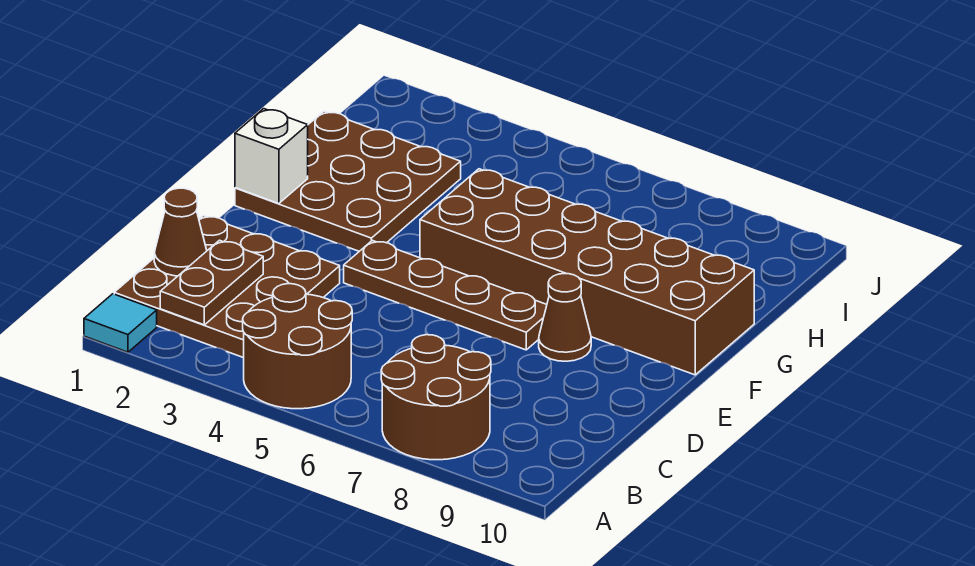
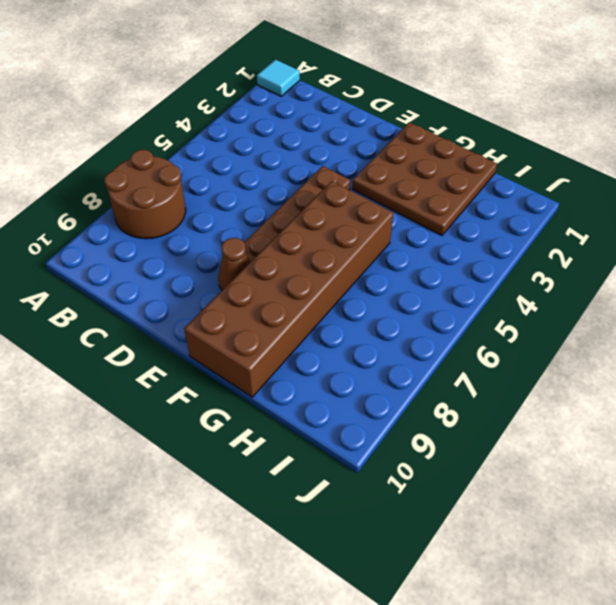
none -> brown round brick A4:B5 level 1
none -> brown plate B1:D3 level 1

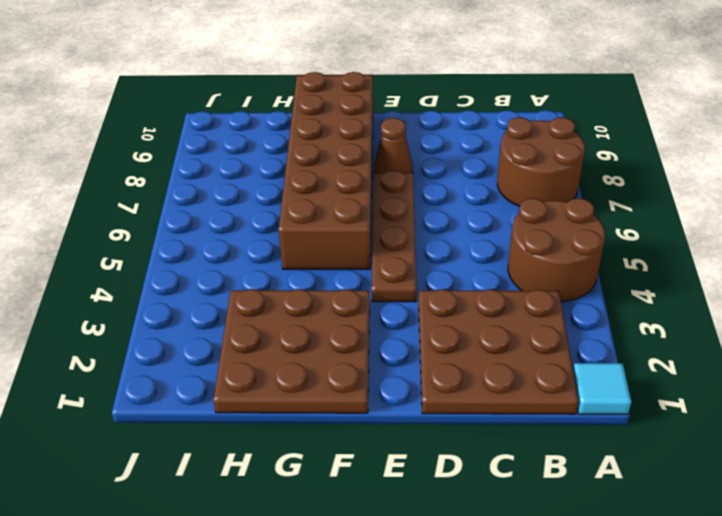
none -> brown plate B2:C2 level 2
none -> brown cone C1 level 2

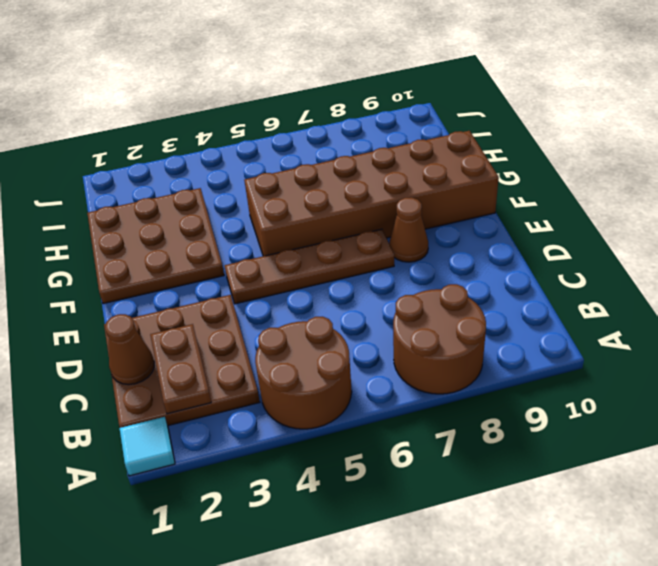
none -> white brick F1 level 2

